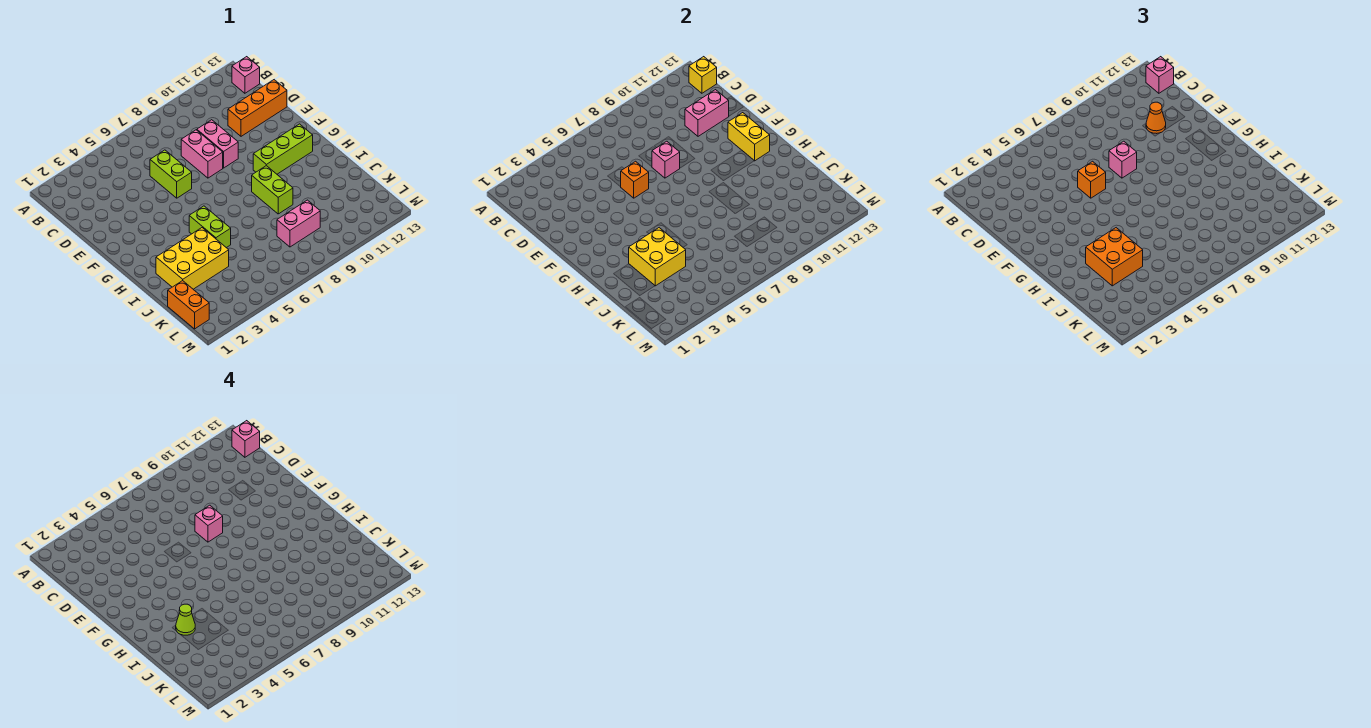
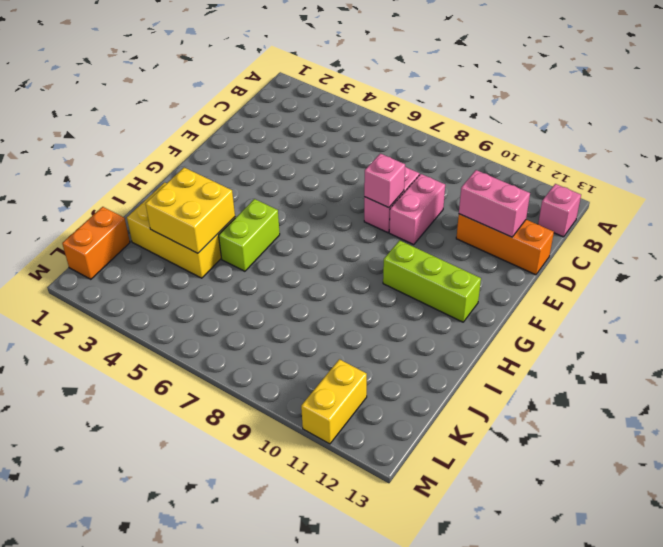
yellow brick L11:M11 level 1 -> yellow brick F12:G12 level 2
none -> lime brick D6:E6 level 1
none -> lime brick H9:I9 level 1
none -> pink brick K8:K9 level 1

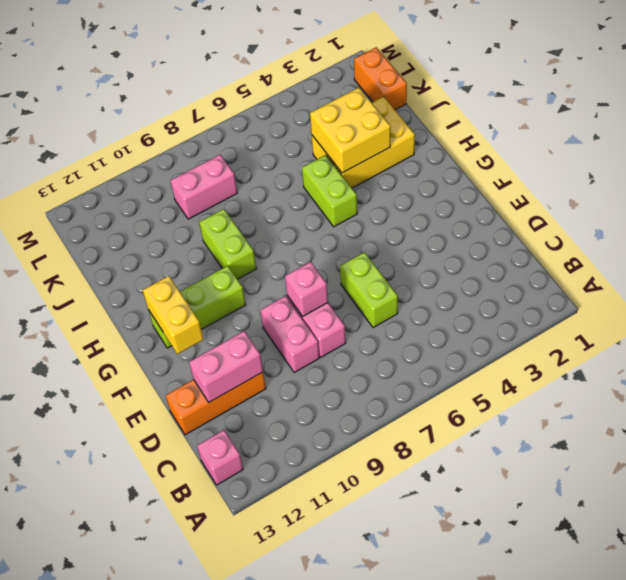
none -> yellow brick B13 level 2
none -> orange brick E6 level 2
none -> pink brick B13 level 3

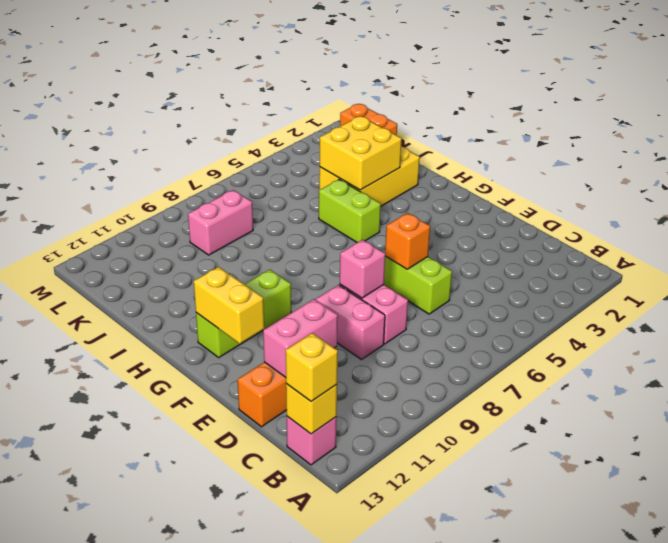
yellow brick B13 level 3 -> pink brick B13 level 3
none -> lime brick H9:I9 level 1
none -> orange cone D11 level 3
none -> orange brick E6 level 3

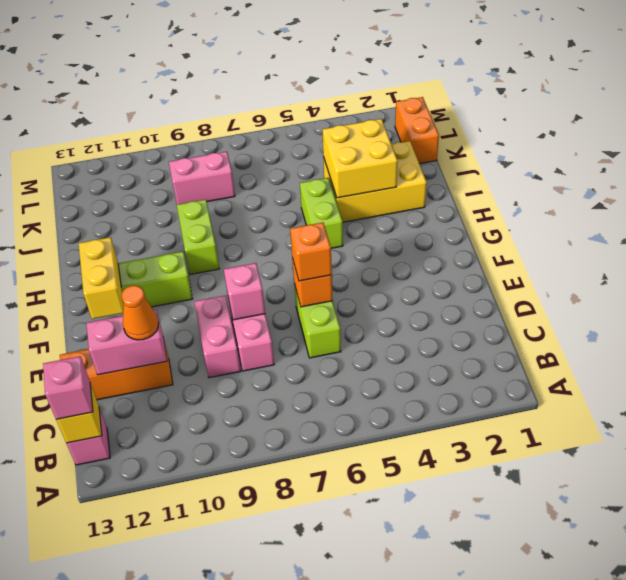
none -> pink brick E8 level 3
none -> orange brick I3:J4 level 3
none -> pink brick B13 level 4

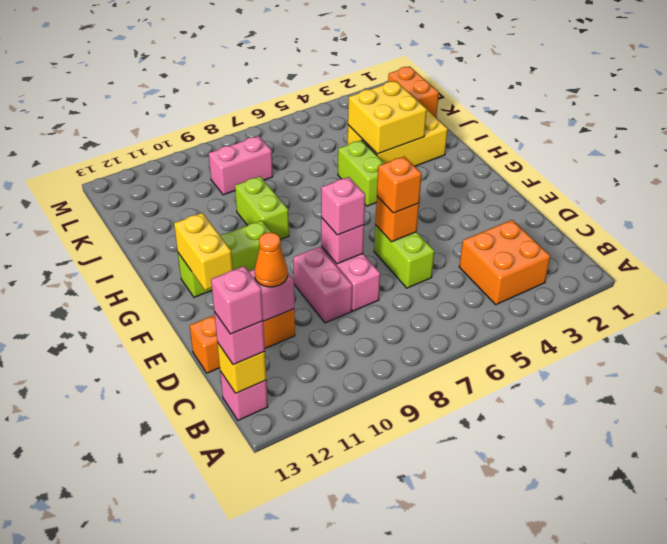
orange brick B3:C4 level 1 -> orange brick I3:J4 level 3
none -> pink brick E8 level 4
none -> lime cone I3 level 4

